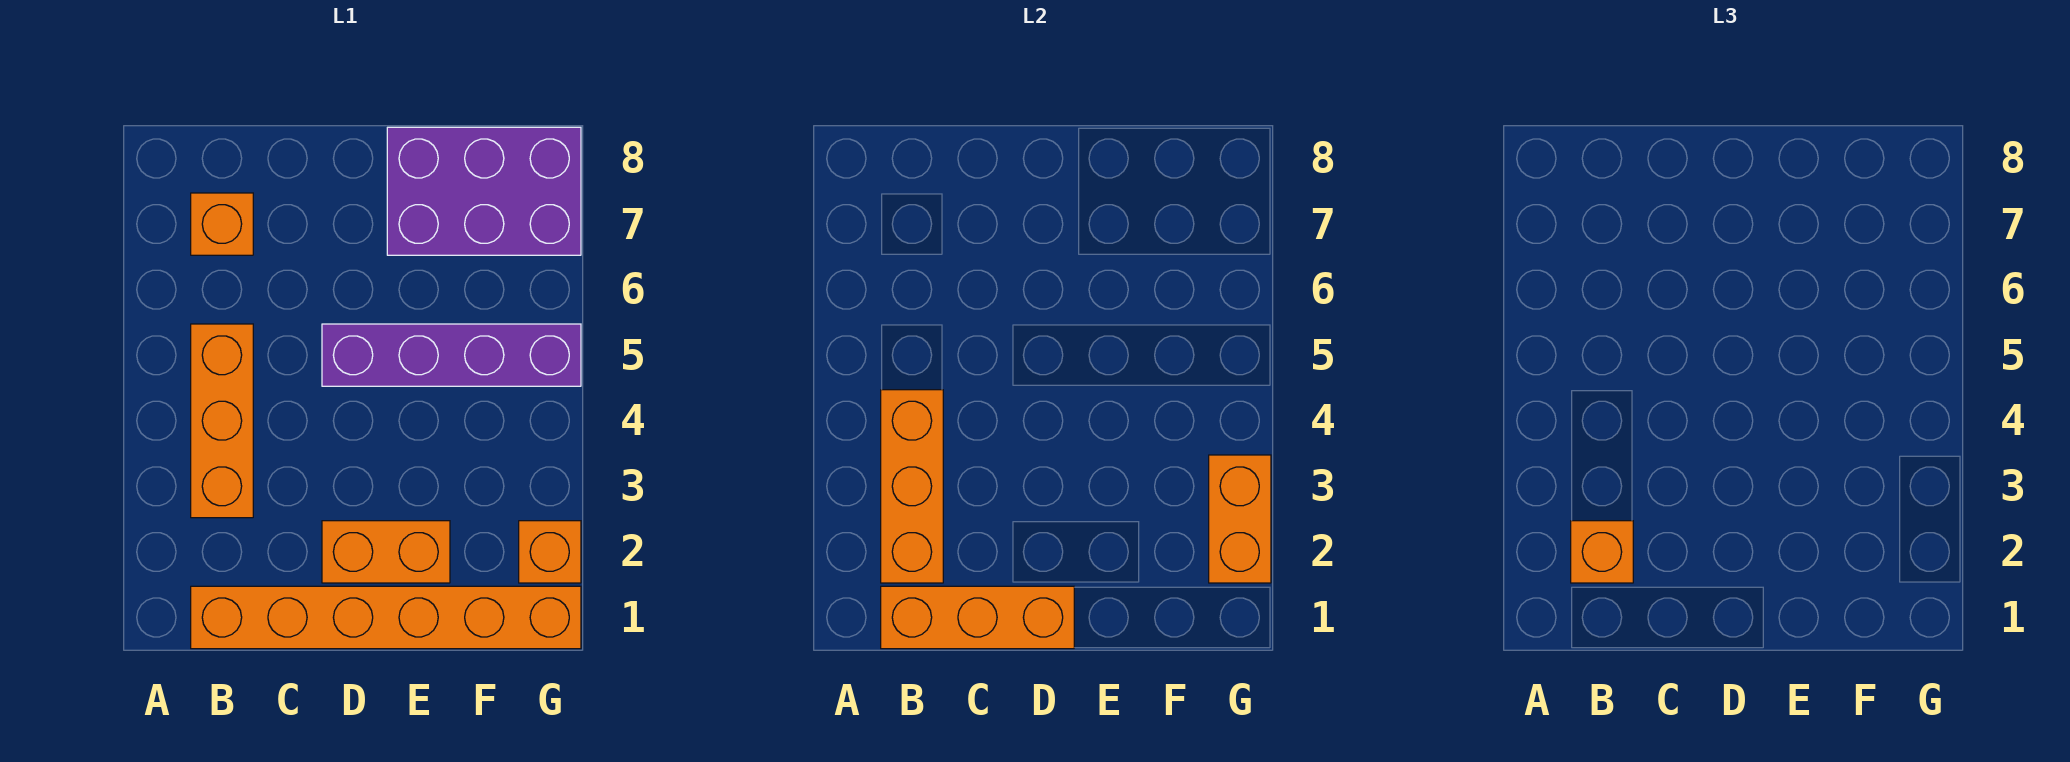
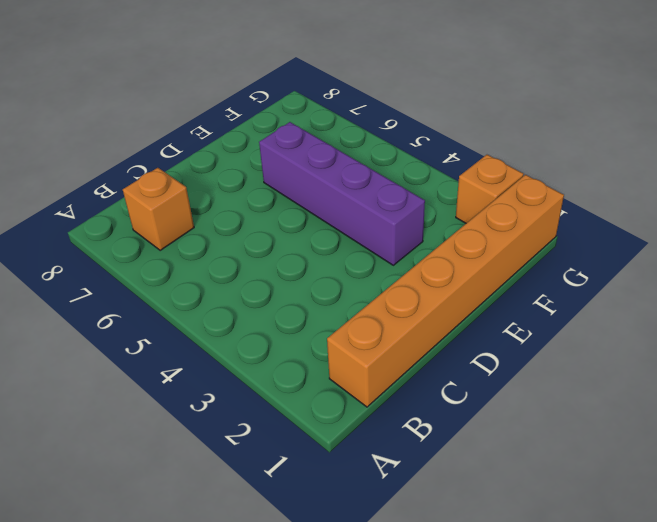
purple brick E3:E6 level 1 -> purple brick D5:G5 level 1
none -> orange brick B3:B5 level 1
none -> orange brick D2:E2 level 1

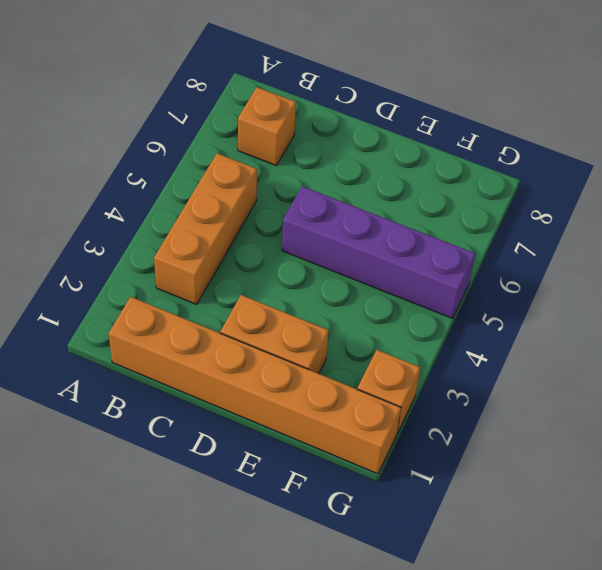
none -> purple brick E7:G8 level 1
none -> orange brick B1:D1 level 2

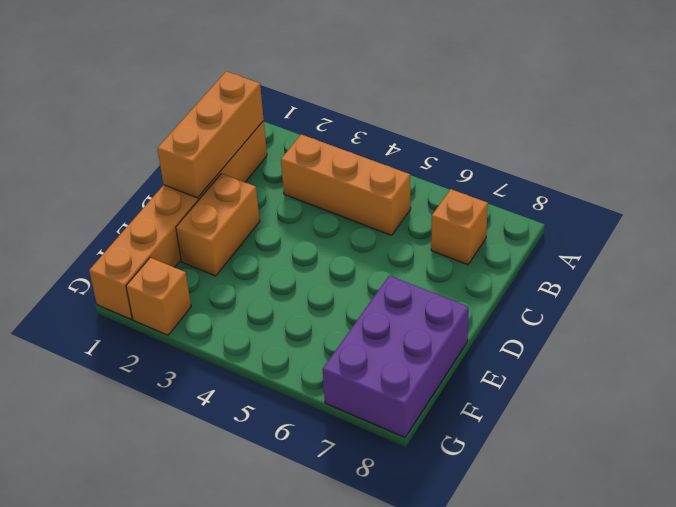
none -> purple brick D5:G5 level 1
none -> orange brick B2:B4 level 2

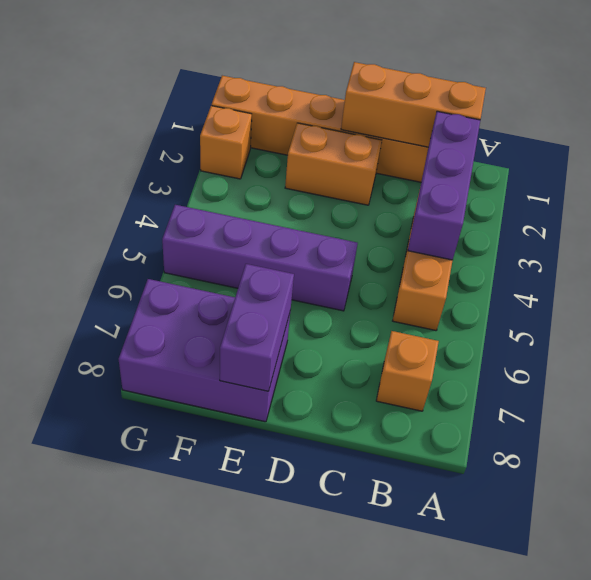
purple brick B2:B4 level 2 -> orange brick B2:B4 level 2
purple brick E7:E8 level 2 -> none
none -> orange brick G2:G3 level 2
none -> orange brick B2 level 3

